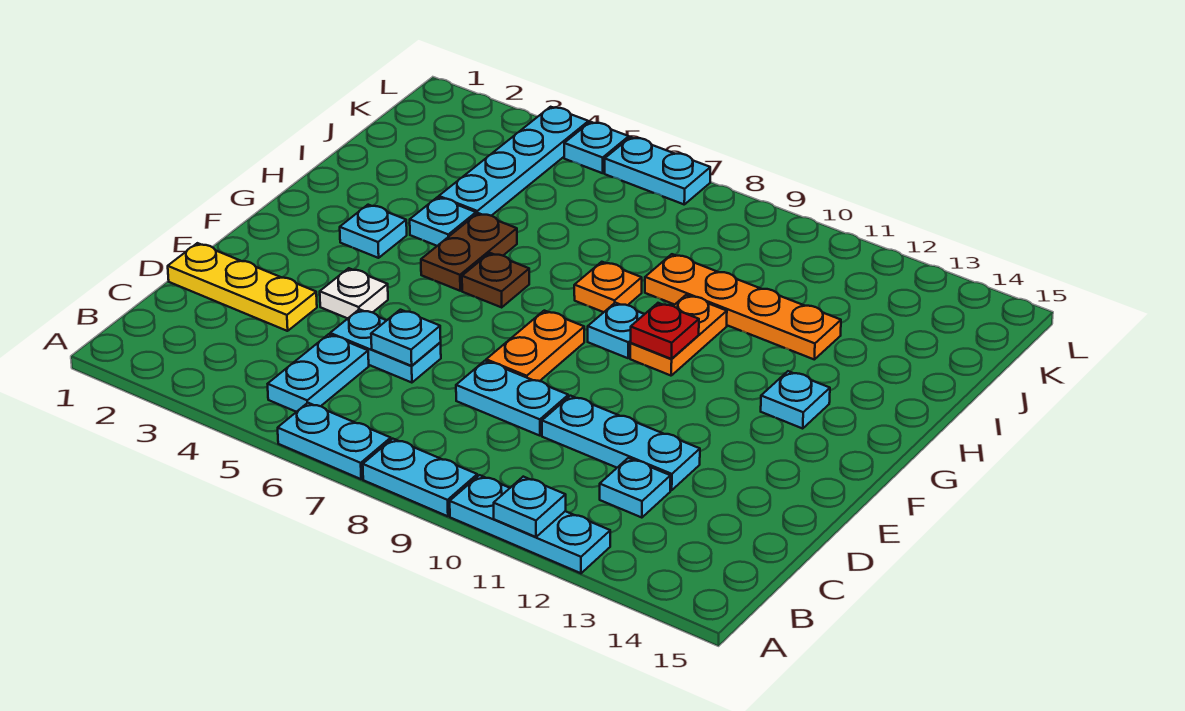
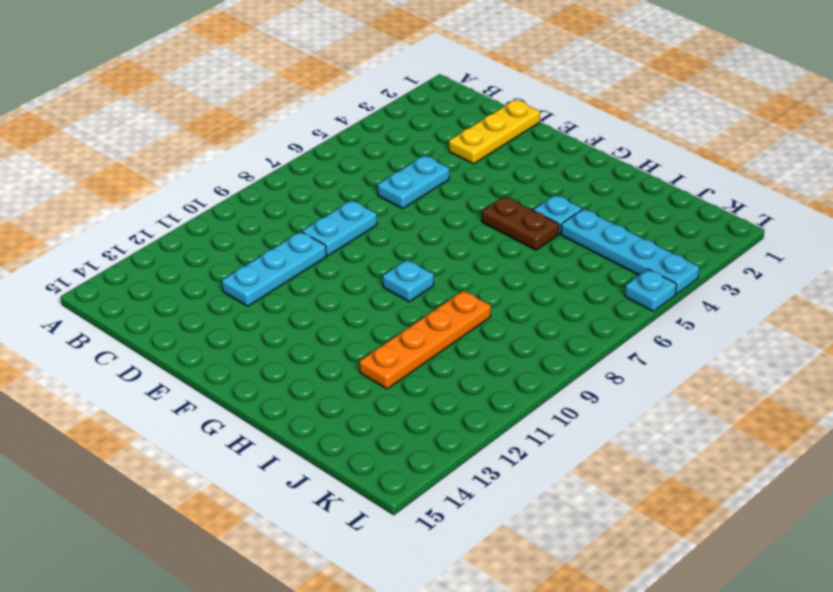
none -> cyan plate A6:A7 level 1
none -> cyan plate A8:A9 level 1
none -> cyan plate A10:A12 level 1

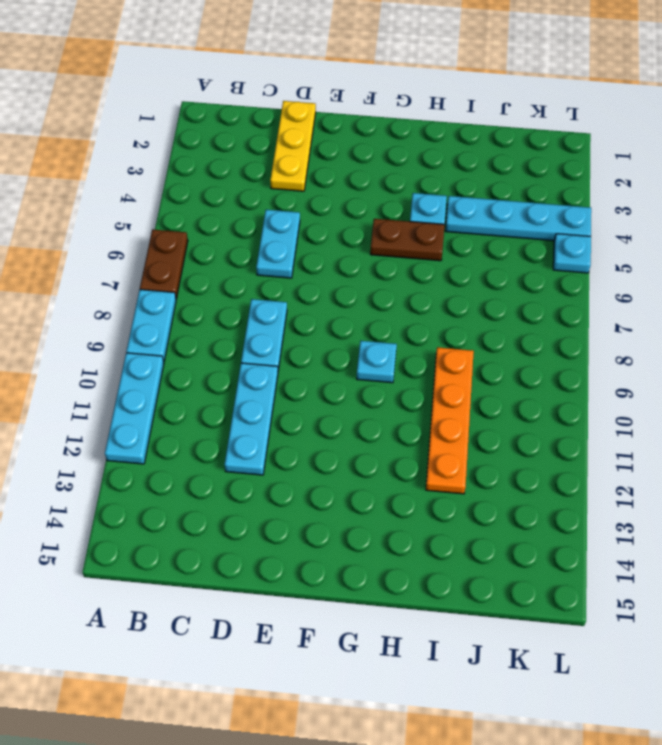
brown plate A6:A7 level 1 -> cyan plate A6:A7 level 1
none -> cyan plate B5:C5 level 1
none -> cyan plate C12 level 1
none -> white plate E4 level 1

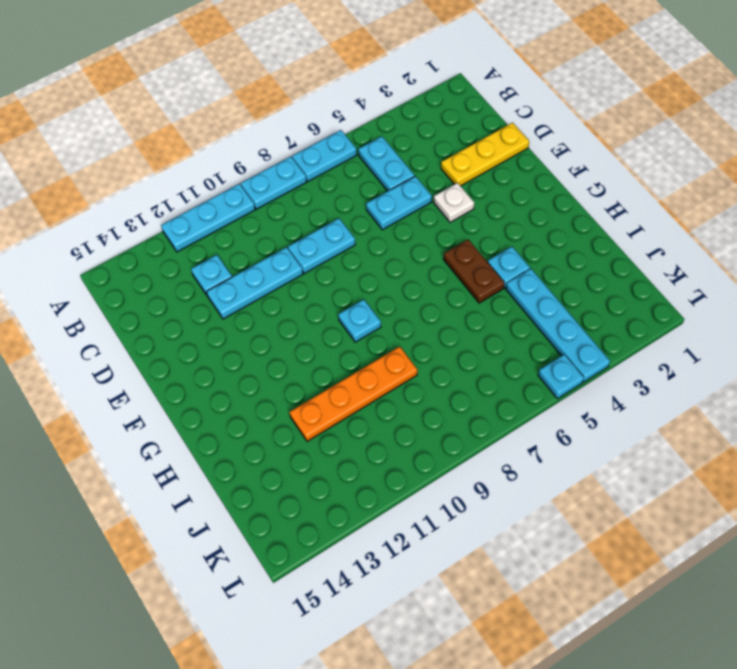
none -> orange plate E8:F8 level 1
none -> cyan plate G3 level 1
none -> brown plate G6 level 1

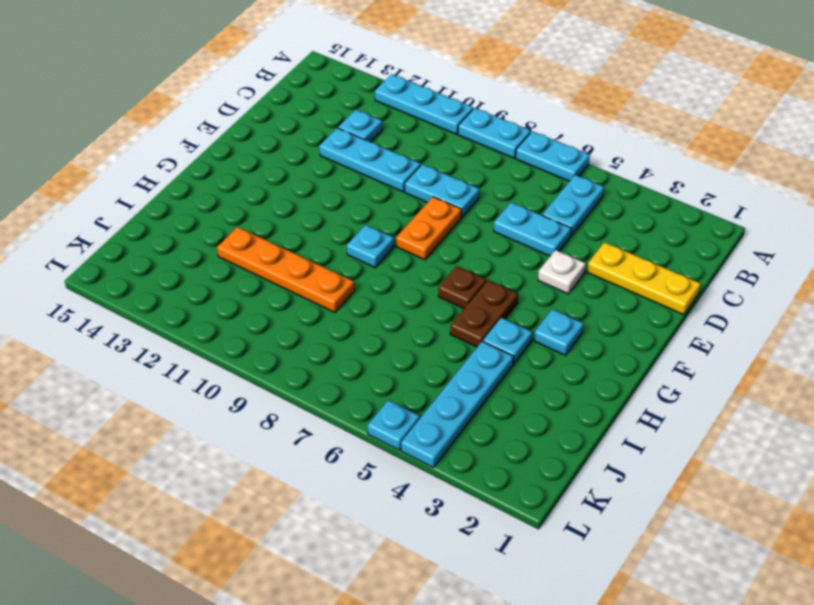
none -> orange plate G10:H10 level 1
none -> cyan plate G13 level 1
none -> orange plate H8 level 1

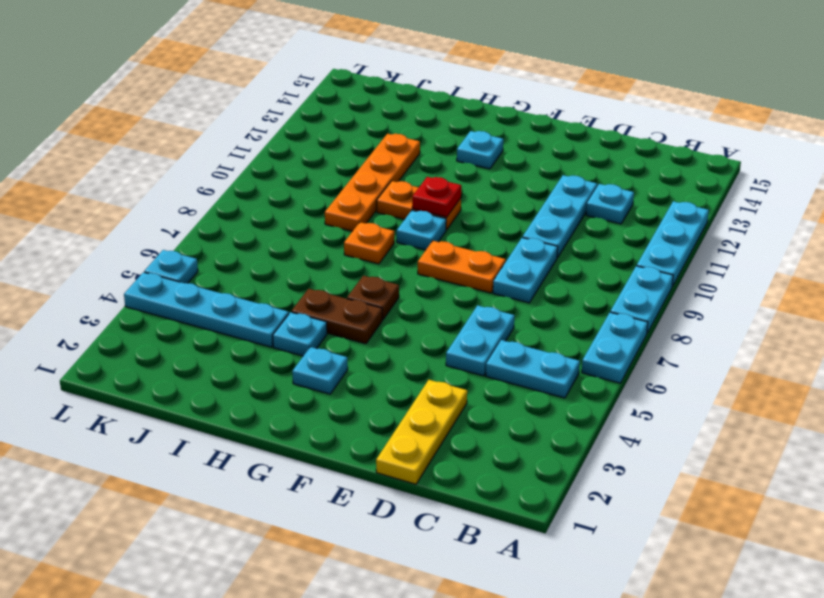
none -> white plate E4 level 1
none -> cyan plate L6:L7 level 1
none -> cyan plate A11 level 2

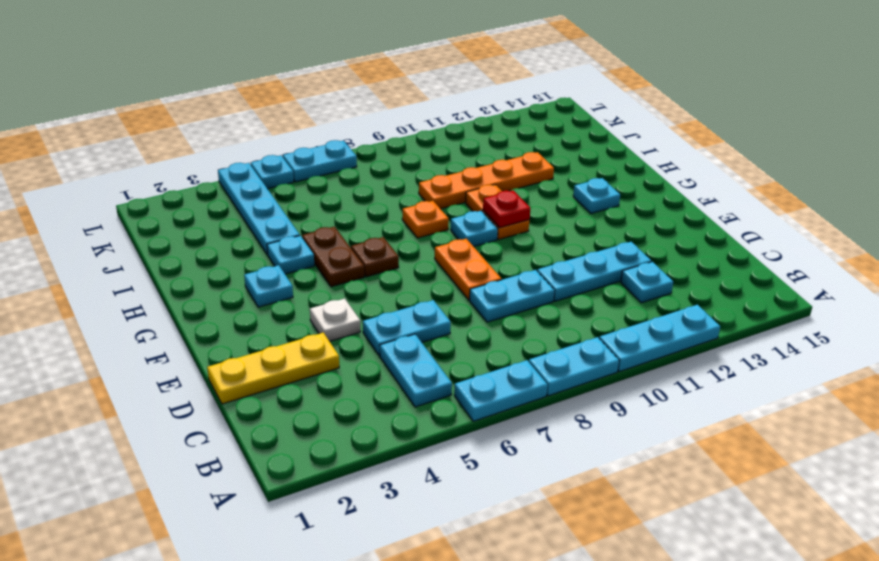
none -> cyan plate A11 level 2
none -> cyan plate D6 level 2

